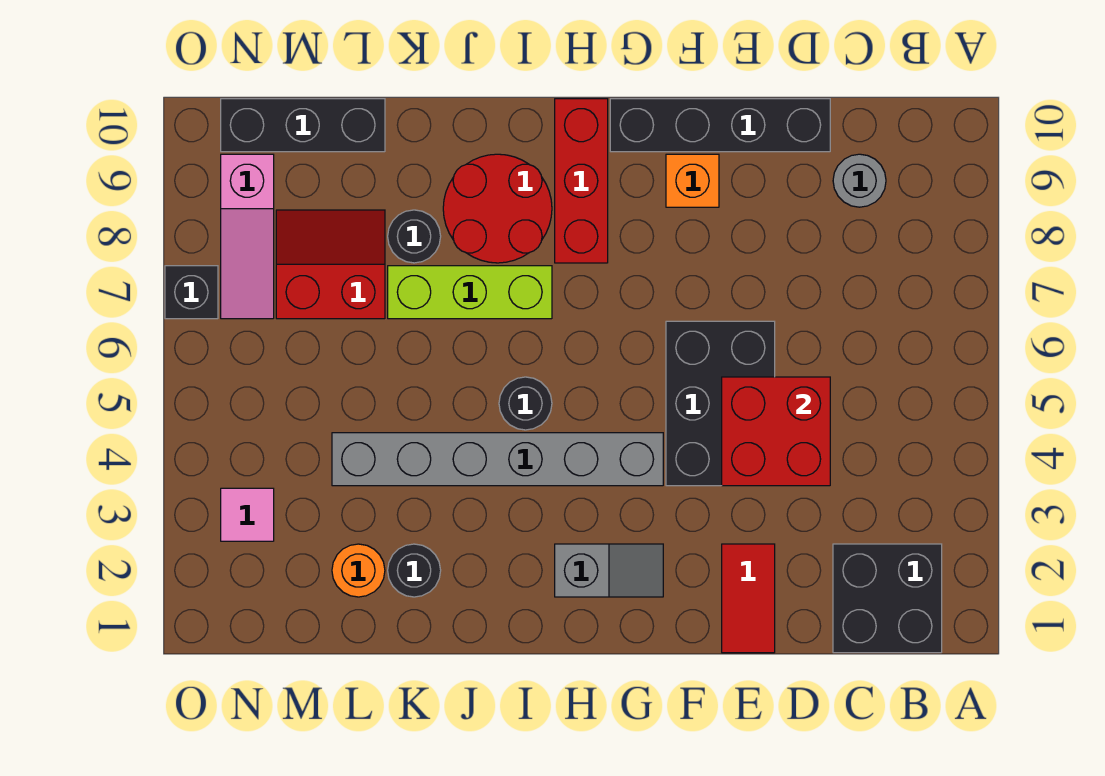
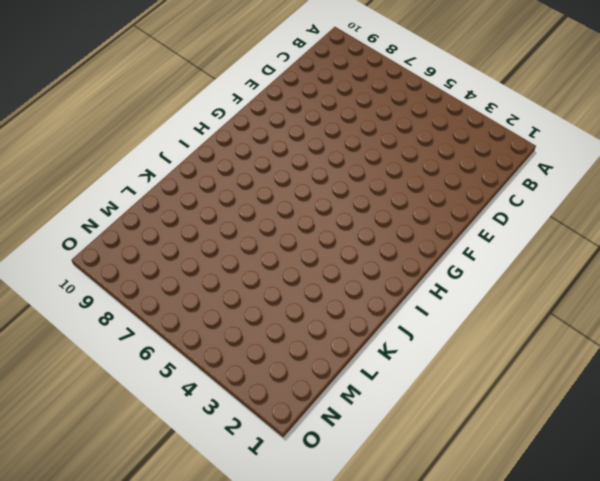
none -> black brick B1:C2 level 1
none -> grey round brick C9 level 1
none -> black brick D10:G10 level 1

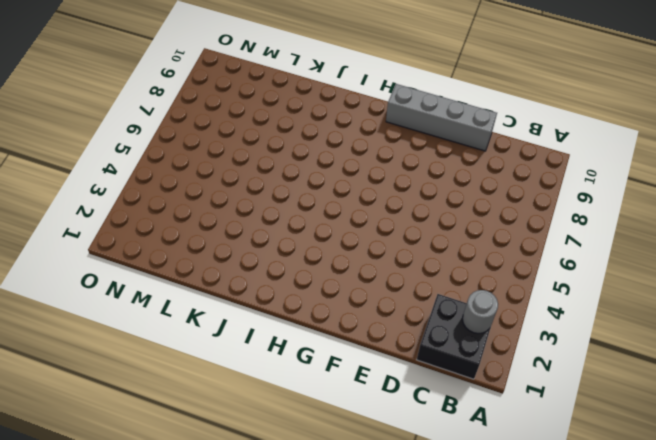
grey round brick B2 level 2 -> grey round brick C9 level 1
grey brick D10:G10 level 1 -> black brick D10:G10 level 1
none -> red tile E1:E2 level 1
none -> black brick E4:F6 level 1
none -> orange brick F9 level 1

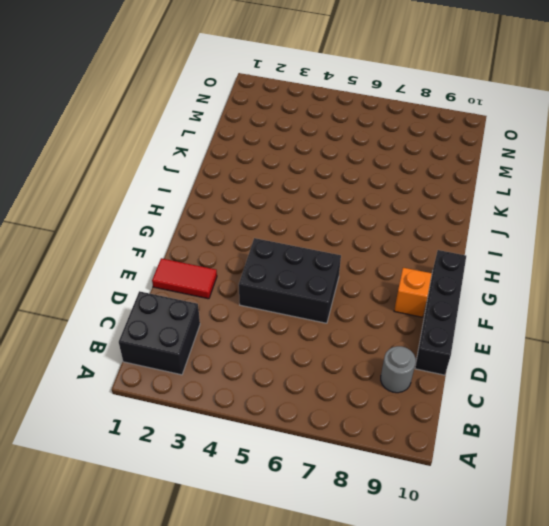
none -> grey slope G2:H2 level 1 top H
none -> grey brick G4:L4 level 1
none -> red brick H8:H10 level 1

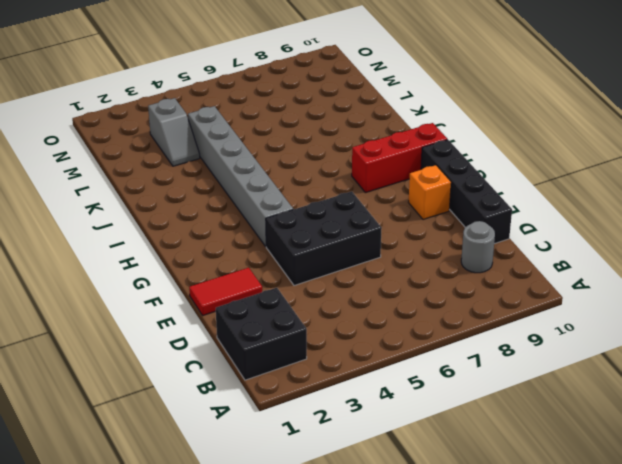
grey slope L3:M3 level 1 top M -> grey slope G2:H2 level 1 top H
none -> black round brick I5 level 1
none -> lime brick I7:K7 level 1
none -> red round brick I8:J9 level 1

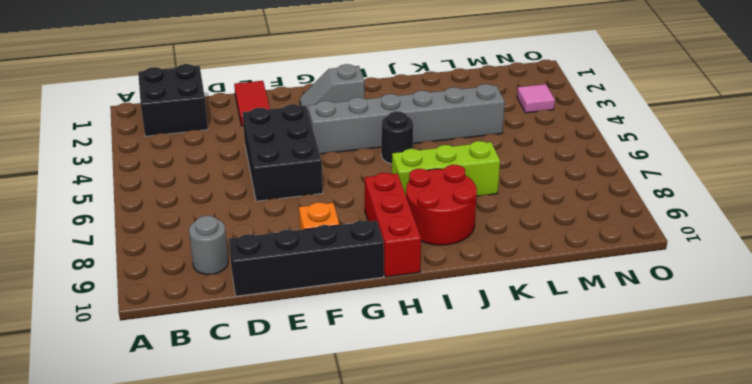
none -> black round brick K2 level 1
none -> black round brick K8 level 1
none -> orange round brick L2 level 1

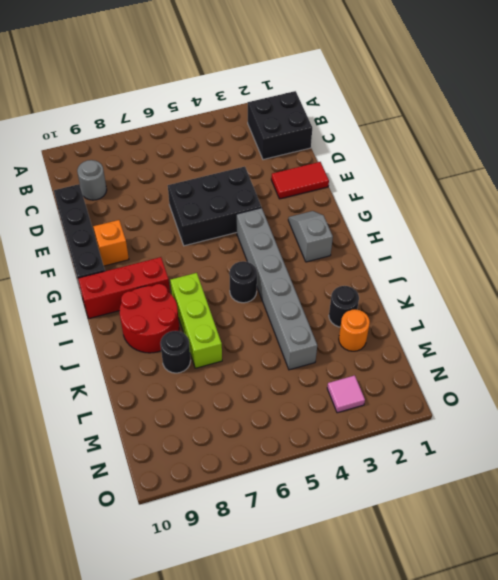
none -> red slope L7:M8 level 1 top 7
none -> black brick L10:N10 level 1
none -> pink slope N7:N9 level 1 top 9

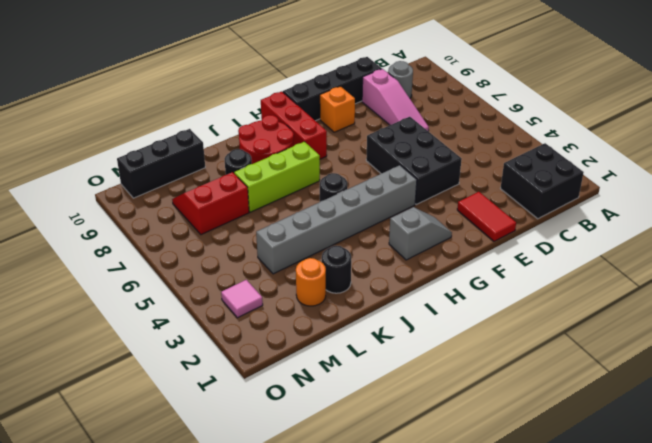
pink slope D7:D9 level 1 top 9 -> pink slope N7:N9 level 1 top 9
none -> black brick O7 level 1
none -> red brick D4:E5 level 2

